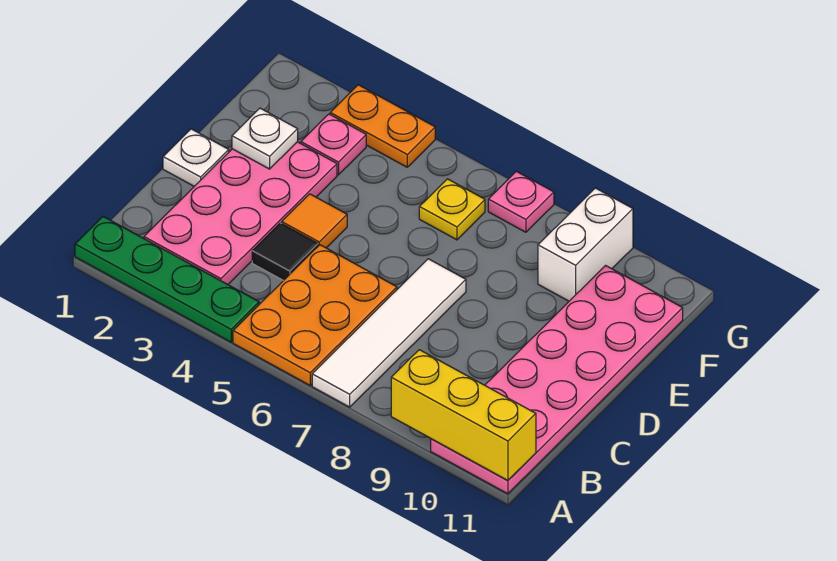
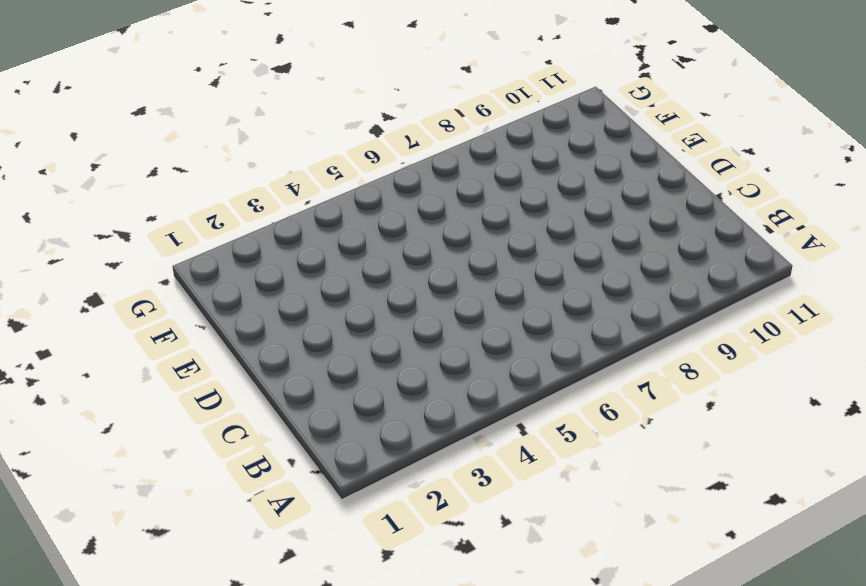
none -> green plate A1:A4 level 1
none -> orange plate A5:C6 level 1
none -> white tile A7:D7 level 1

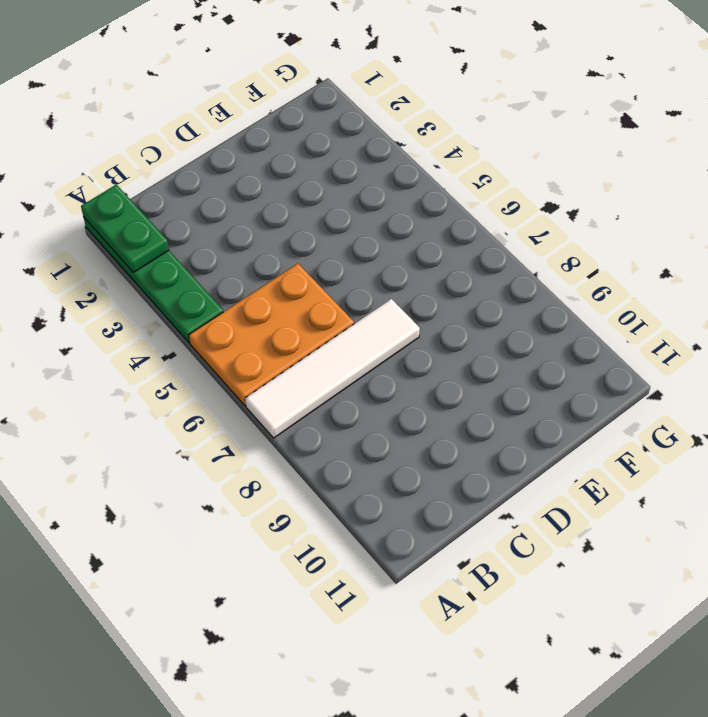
green plate A1:A2 level 2 -> none
none -> pink plate A10:F11 level 1
none -> pink plate B2:E3 level 1
none -> black tile C4 level 1

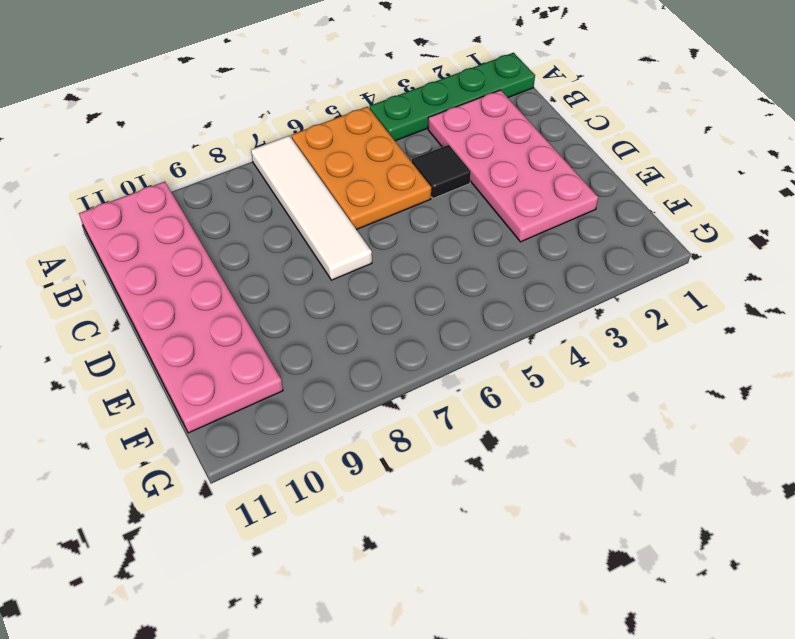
none -> white plate D1 level 1
none -> orange tile D4 level 1
none -> pink plate F3 level 1

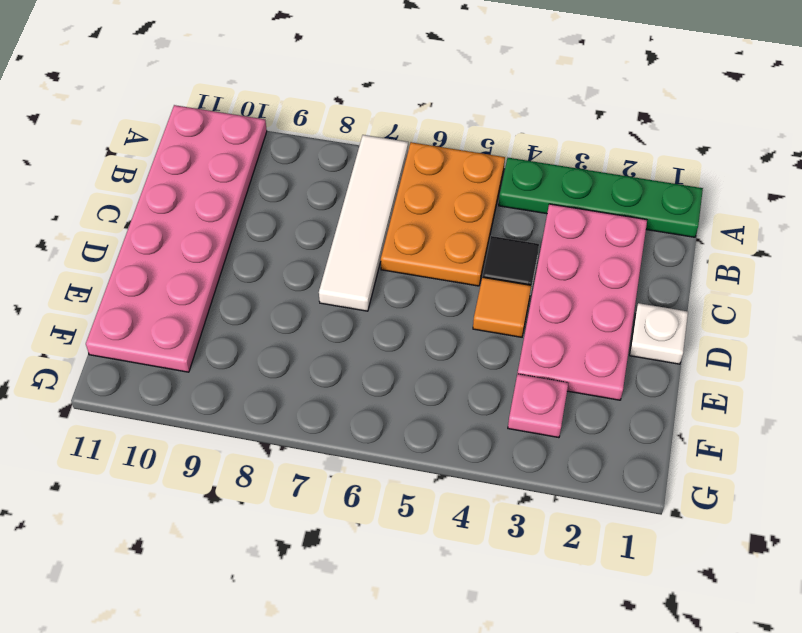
none -> yellow plate F6 level 1
none -> white brick F9:G9 level 1
none -> orange plate G3:G4 level 1

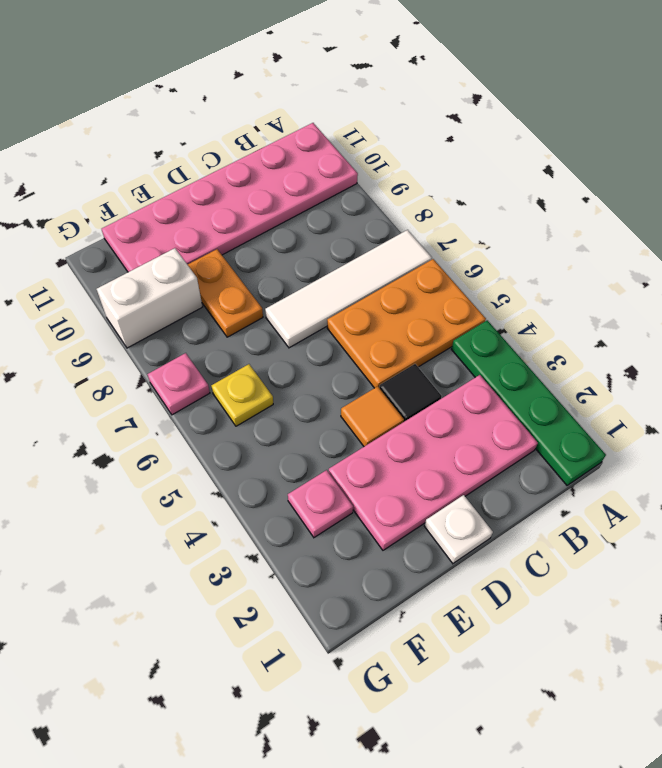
orange plate E8:E9 level 1 -> orange plate G3:G4 level 1
none -> yellow brick A9:A11 level 2
none -> white plate E2 level 2

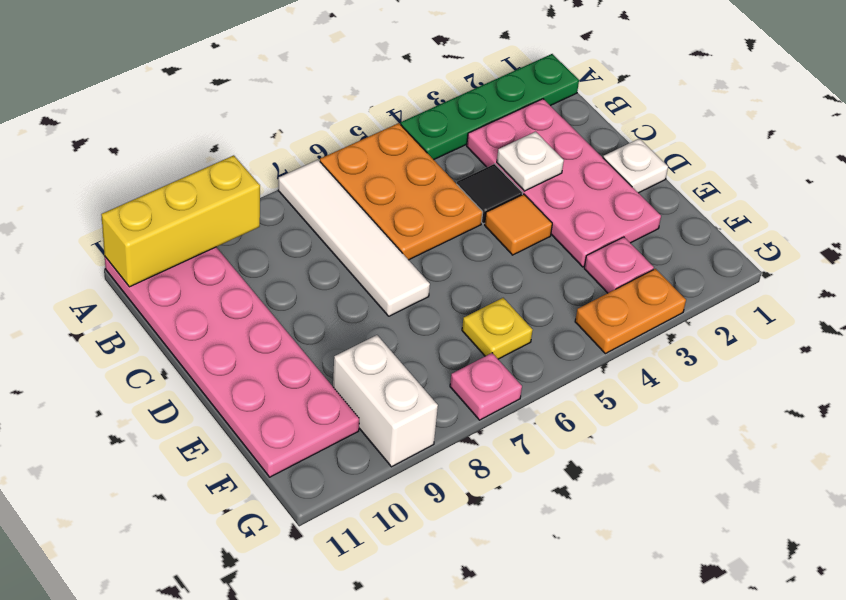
white plate C3 level 2 -> white plate E2 level 2

